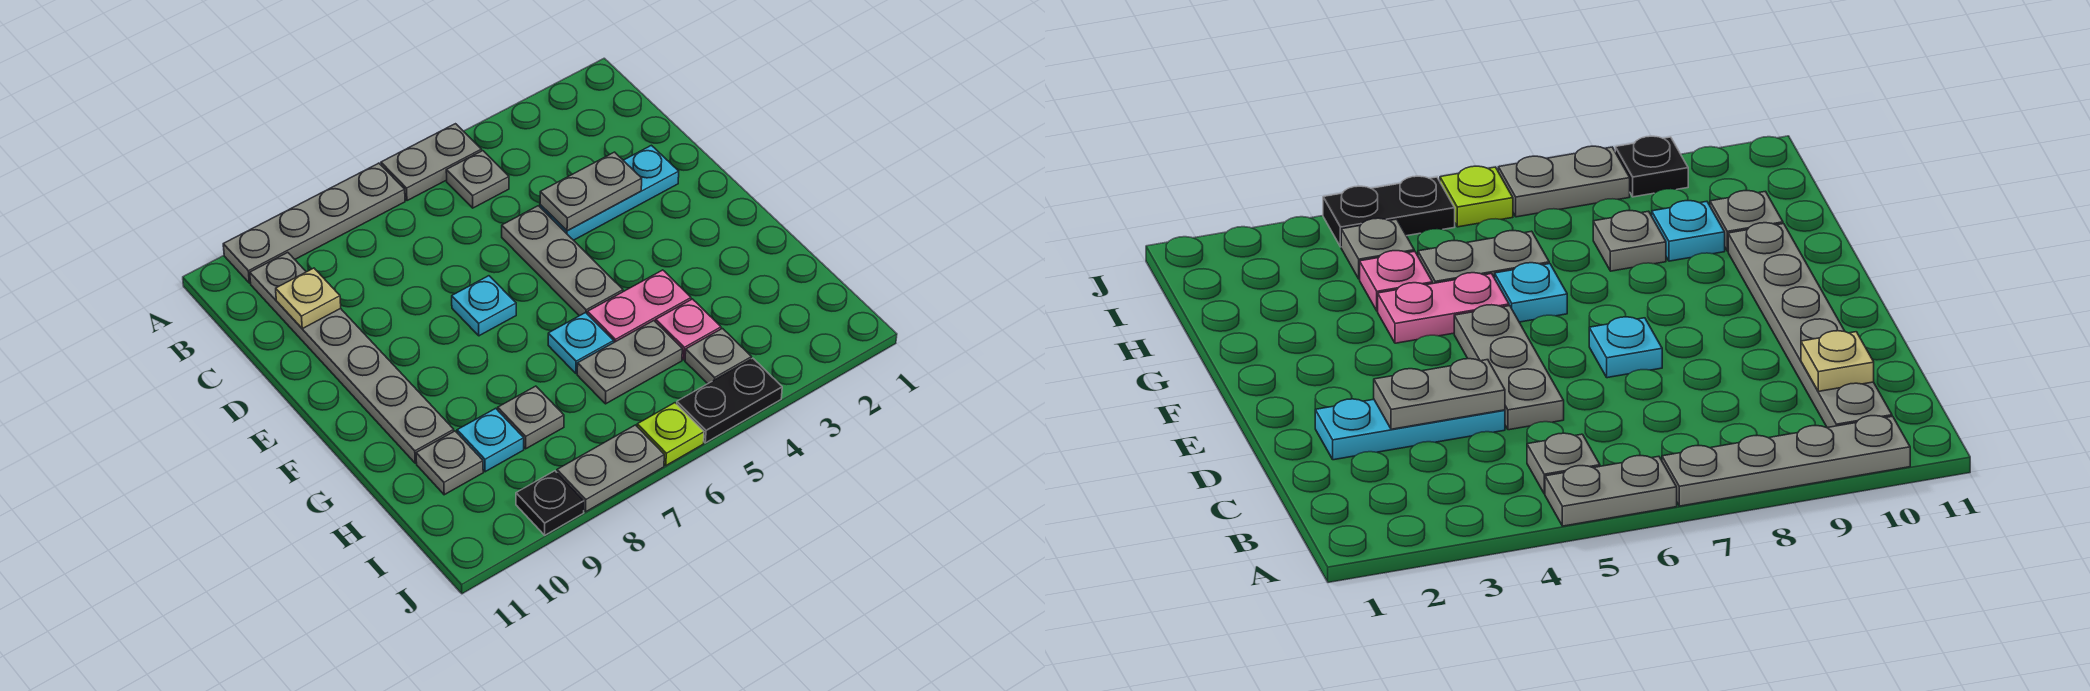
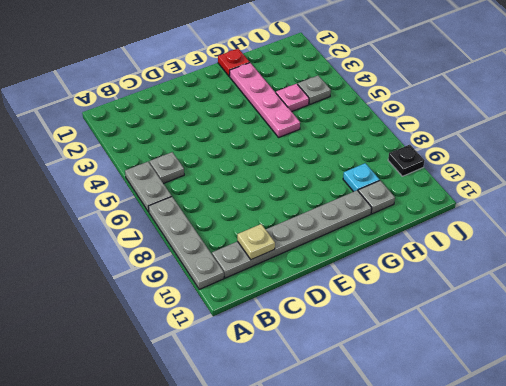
red plate G1 level 1 -> none
pink plate G2:G5 level 1 -> pink plate G4:G5 level 1
none -> cyan plate D2:D4 level 1
none -> grey plate D5:F5 level 1
none -> cyan plate E7 level 1

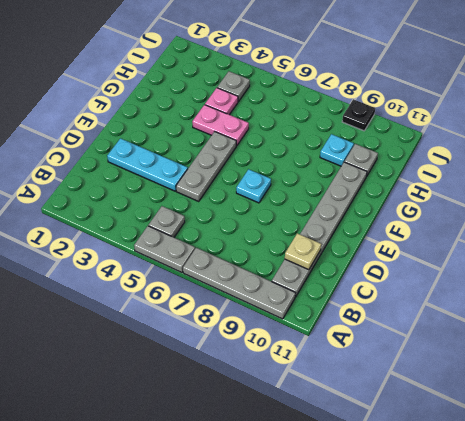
none -> cyan plate G6 level 1
none -> grey plate H5:H6 level 1
none -> grey plate H8 level 1

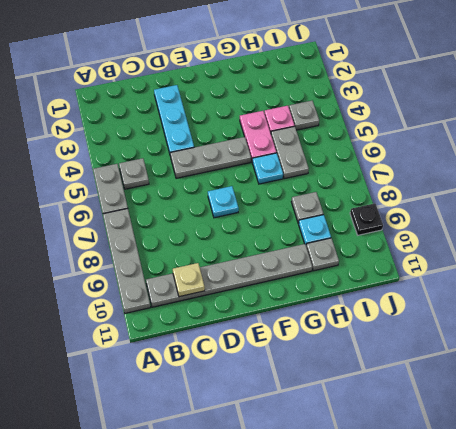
none -> black plate J4:J5 level 1
none -> lime plate J6 level 1
none -> grey plate J7:J8 level 1

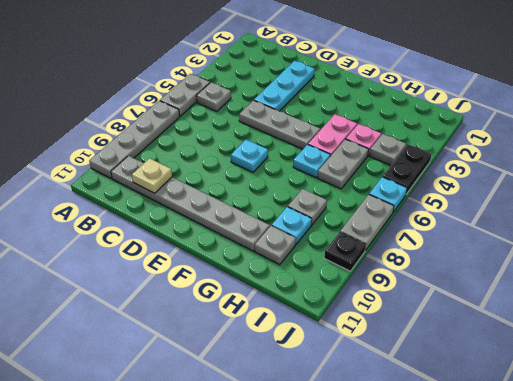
cyan plate J6 level 1 -> lime plate J6 level 1
none -> grey plate D3:D4 level 2

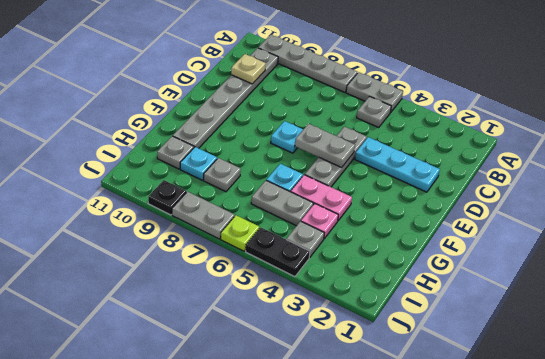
grey plate E5:E6 level 2 -> grey plate D3:D4 level 2

